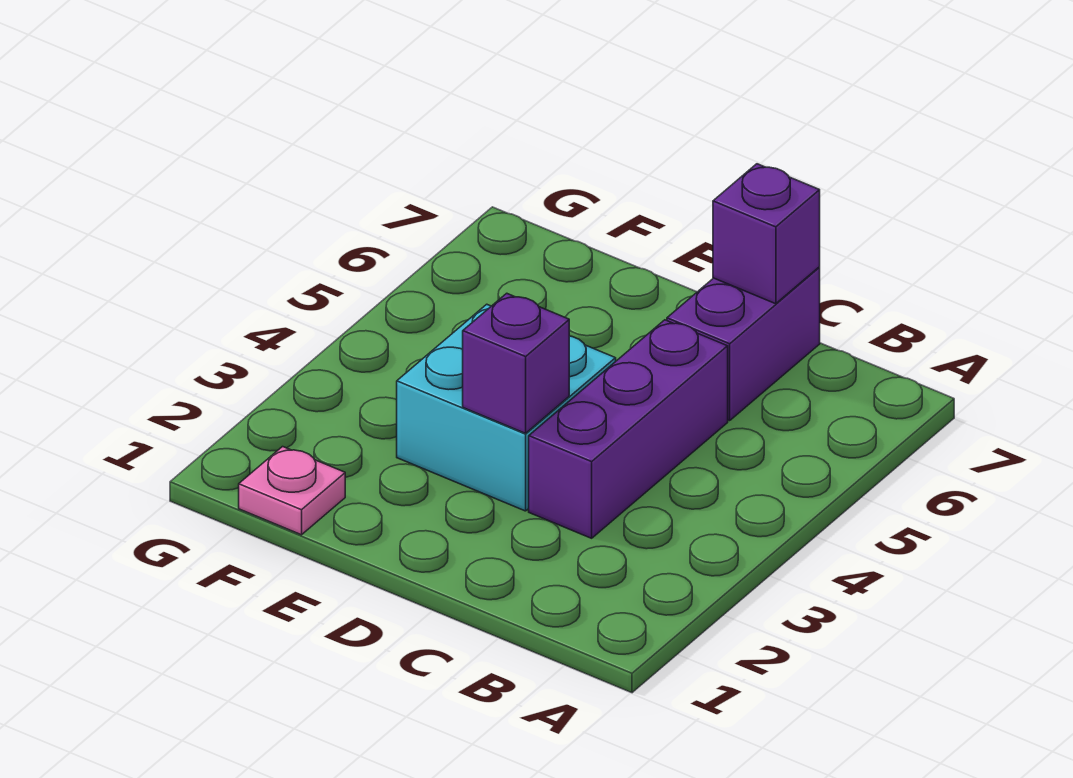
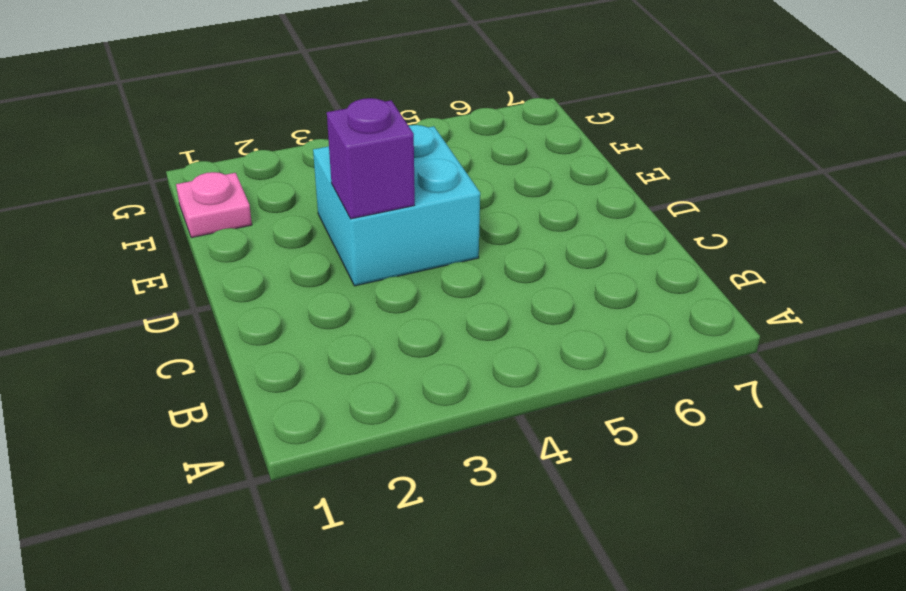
none -> purple brick C3:C5 level 1
none -> purple brick C6:C7 level 1

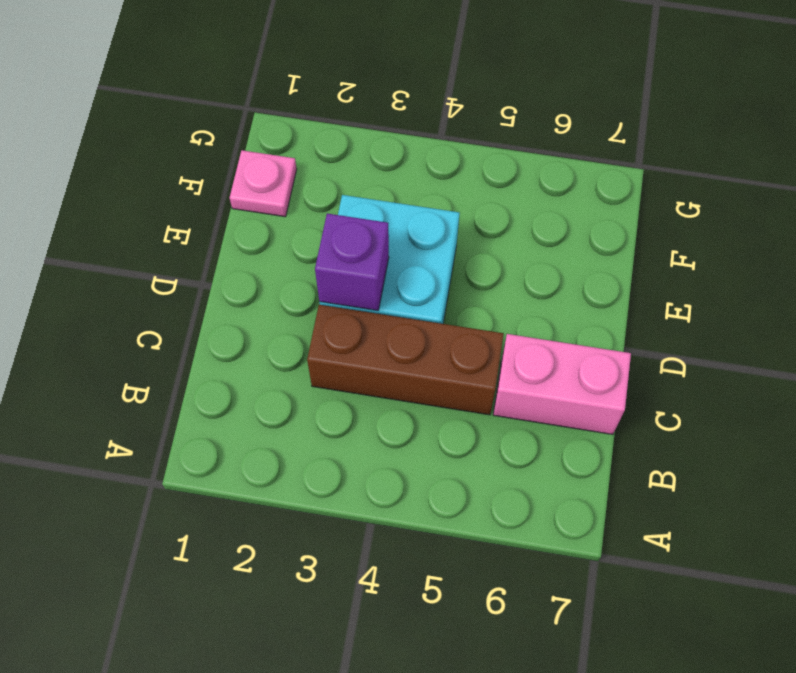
brown brick C3:C5 level 1 -> purple brick C3:C5 level 1
pink brick C6:C7 level 1 -> purple brick C6:C7 level 1
none -> purple brick C7 level 2

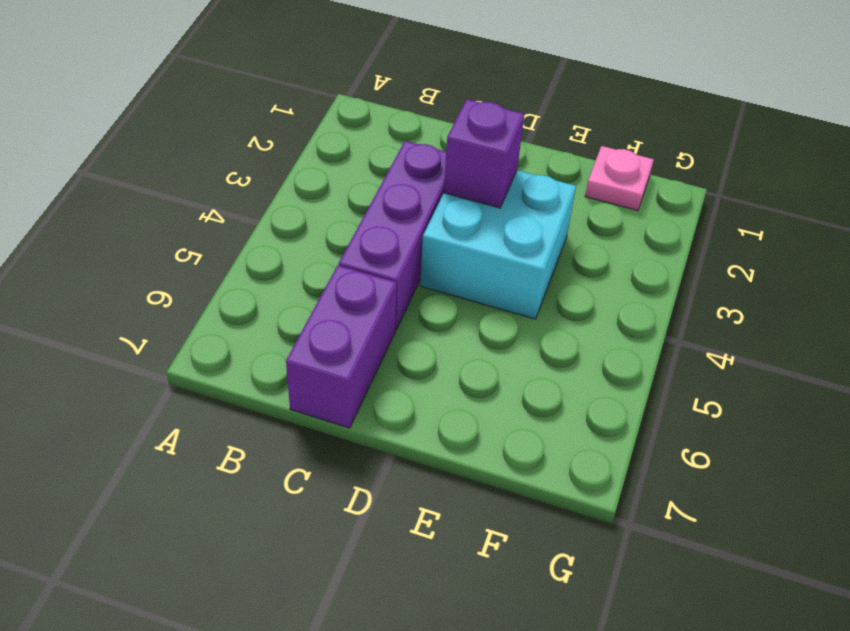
none -> purple brick C7 level 2

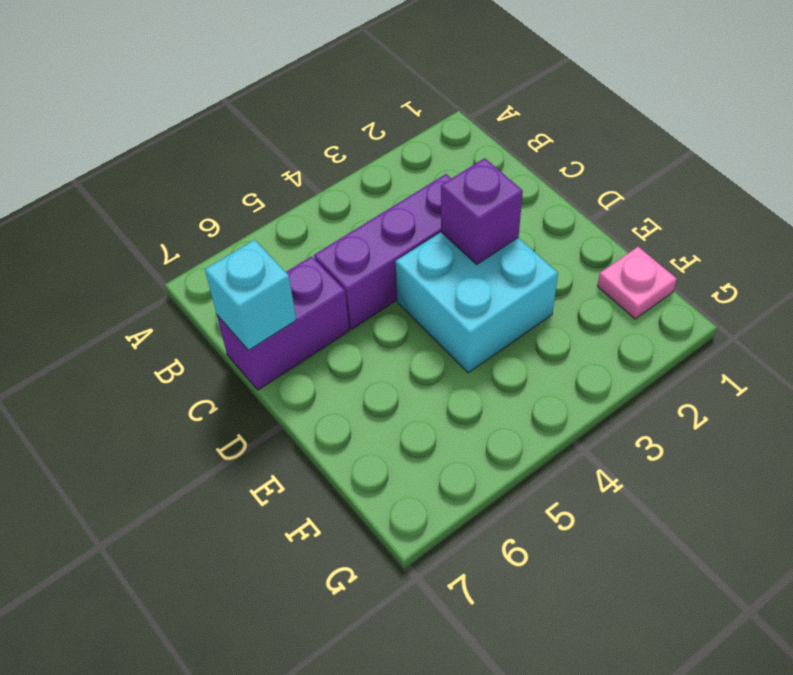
cyan brick C7 level 2 -> purple brick C7 level 2

